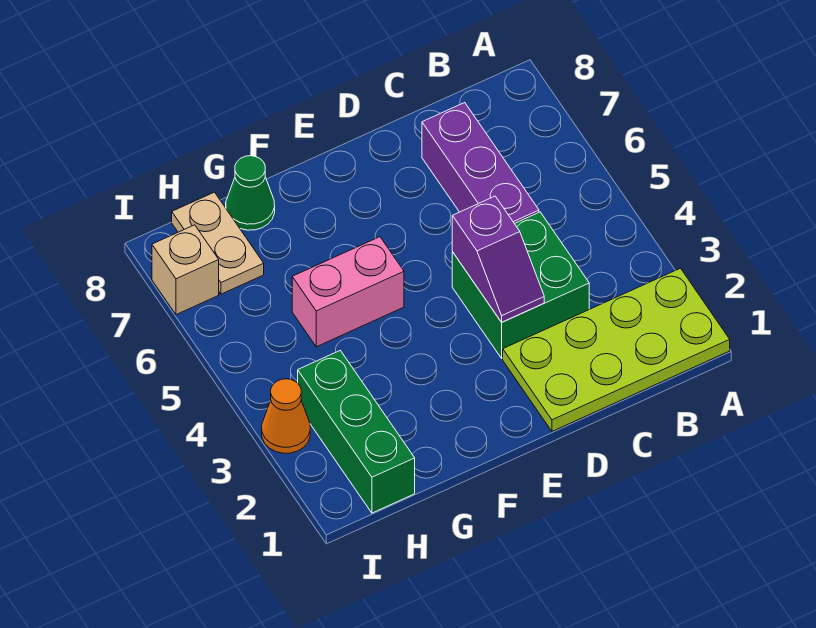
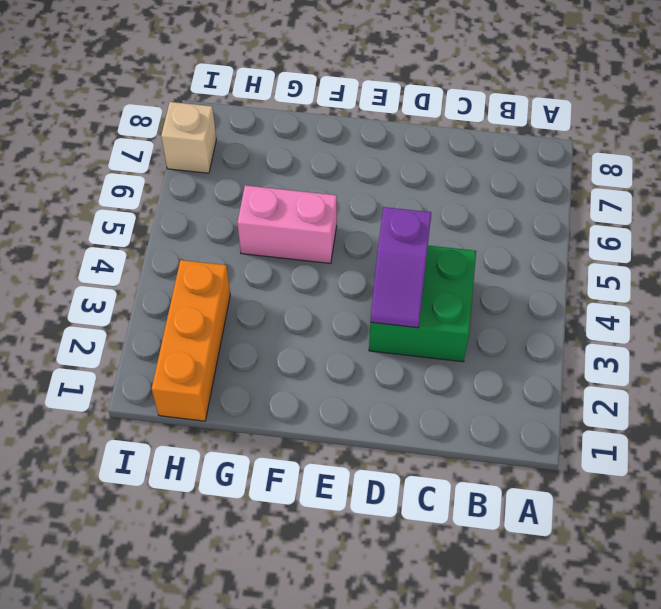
orange brick H1:H3 level 1 -> green brick H1:H3 level 1
none -> lime plate A1:D2 level 1
none -> purple brick C5:C7 level 1

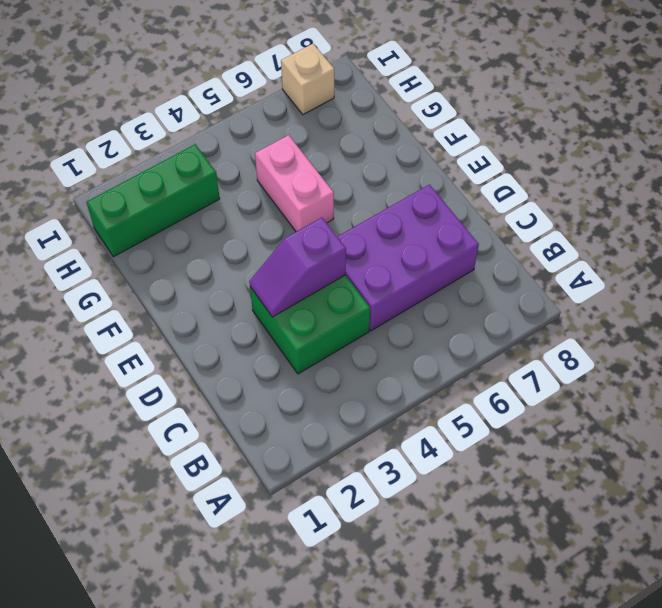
purple brick C5:D7 level 1 -> purple brick C5:C7 level 1
none -> lime plate A1:D2 level 1
none -> green cone G8 level 1

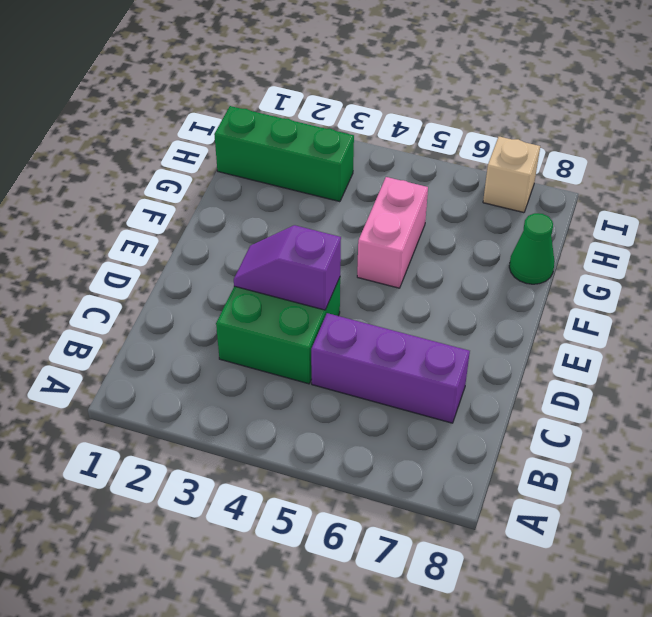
none -> lime plate A1:D2 level 1
none -> tan plate H7:H8 level 1

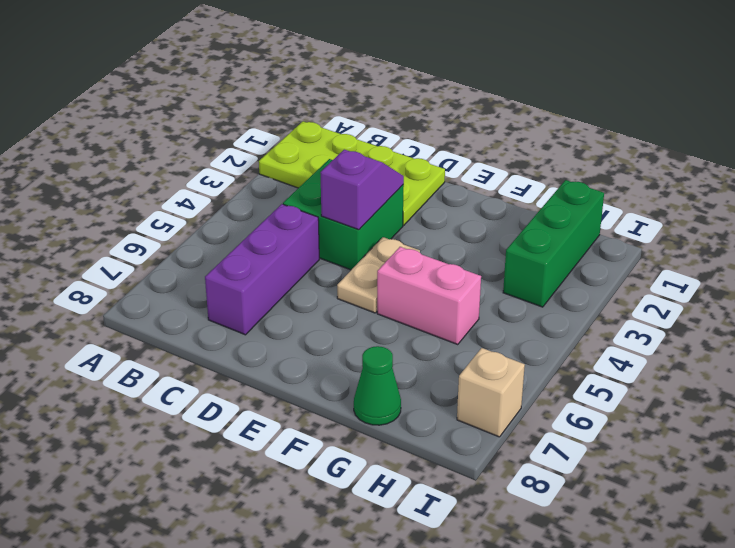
tan plate E4:E5 level 1 -> tan plate H7:H8 level 1
none -> orange cone I3 level 1

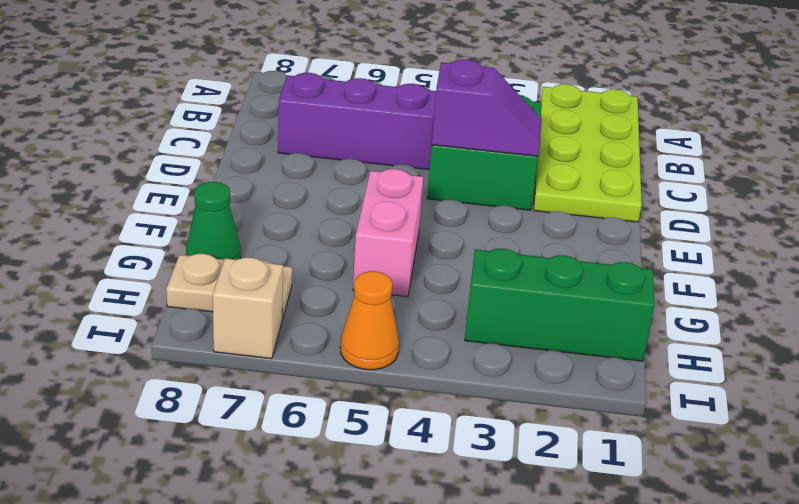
orange cone I5 level 1 -> orange cone I3 level 1

